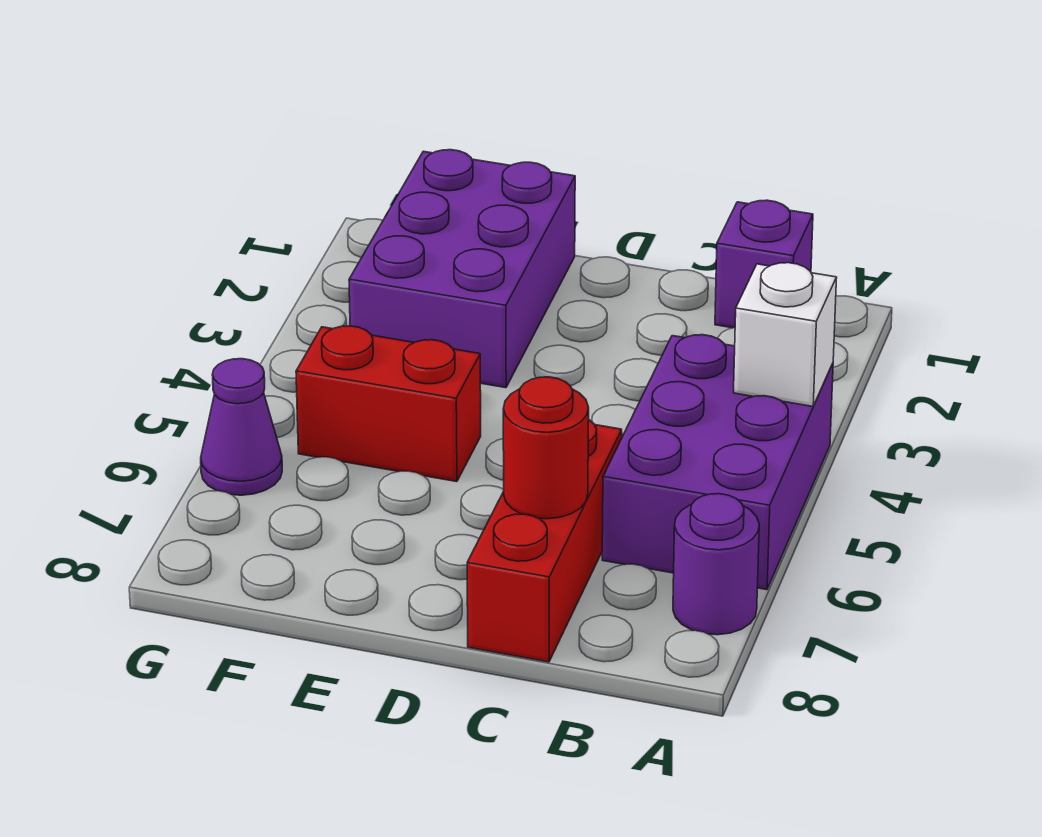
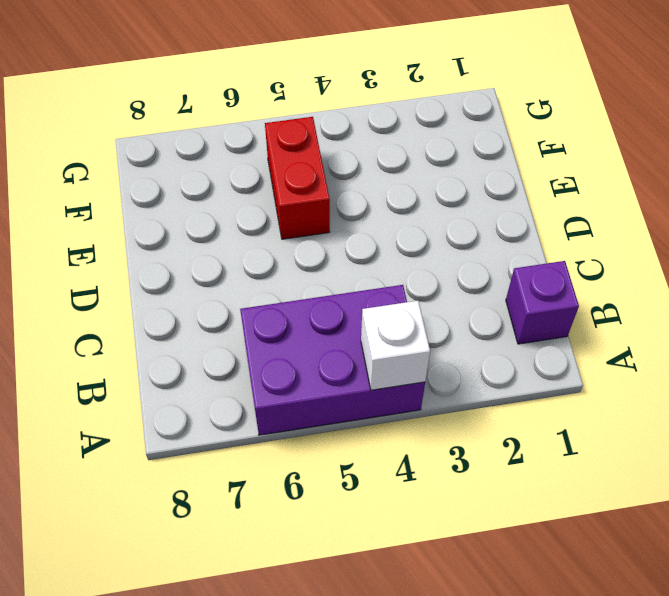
none -> purple round brick A7 level 1
none -> red brick C6:C8 level 1

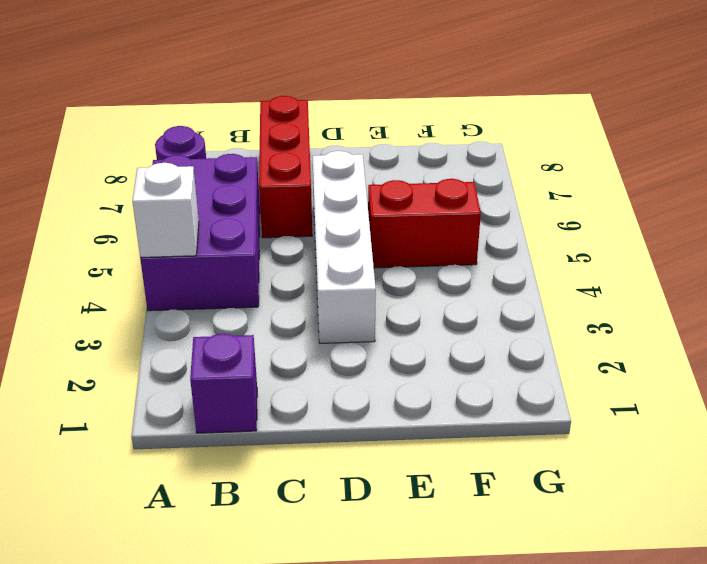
white brick D3:D6 level 1 -> none
none -> purple brick E1:F3 level 1
none -> purple cone G6 level 1

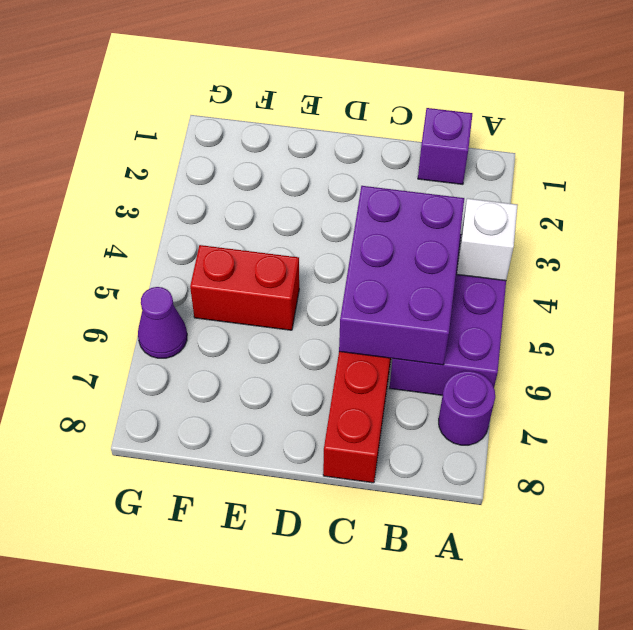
purple brick B4:C6 level 2 -> purple brick E1:F3 level 1
none -> red round brick C7 level 2

